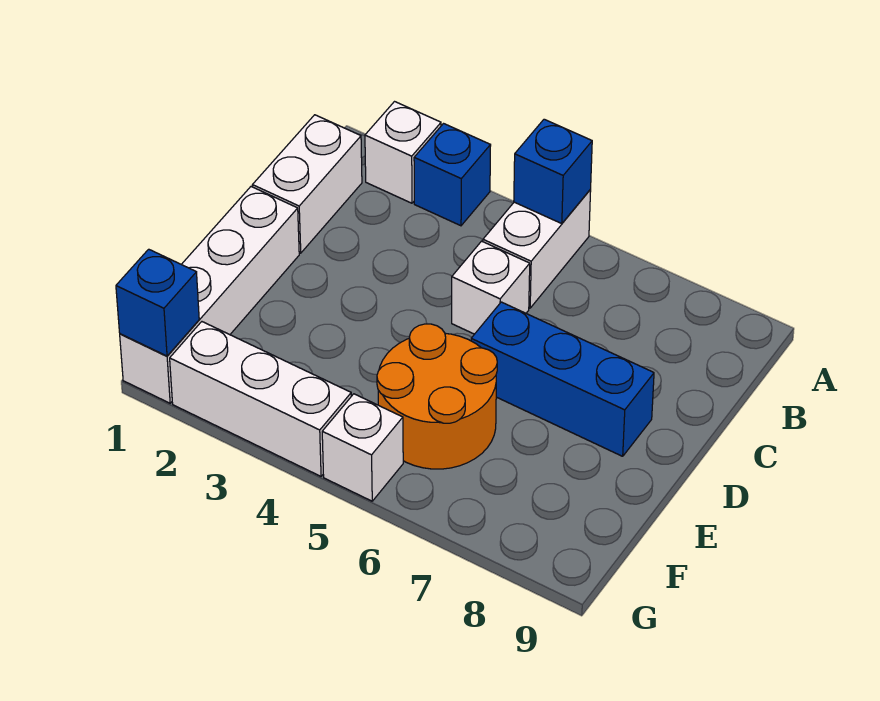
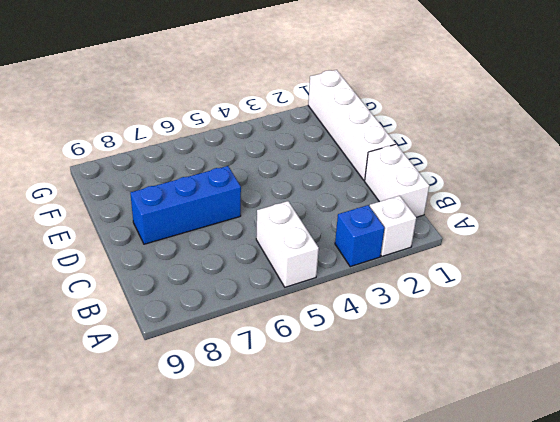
none -> white brick C5 level 1
none -> orange round brick E5:F6 level 1
none -> white brick G2:G4 level 1

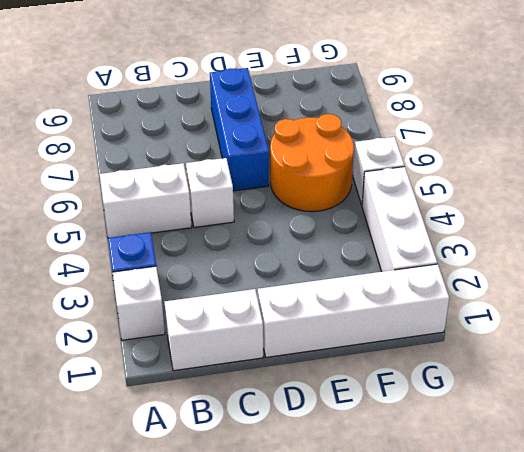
none -> blue brick A5 level 2
none -> blue brick G1 level 2

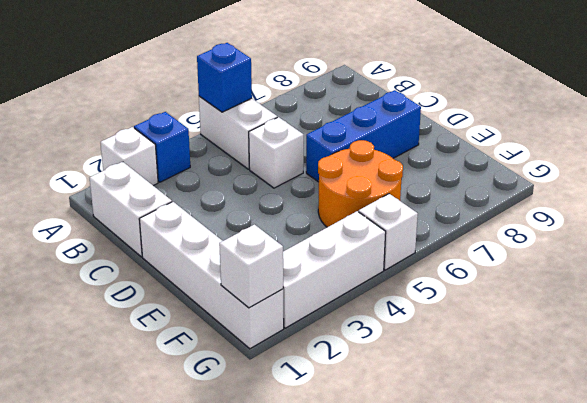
white brick G1 level 2 -> blue brick G1 level 2

